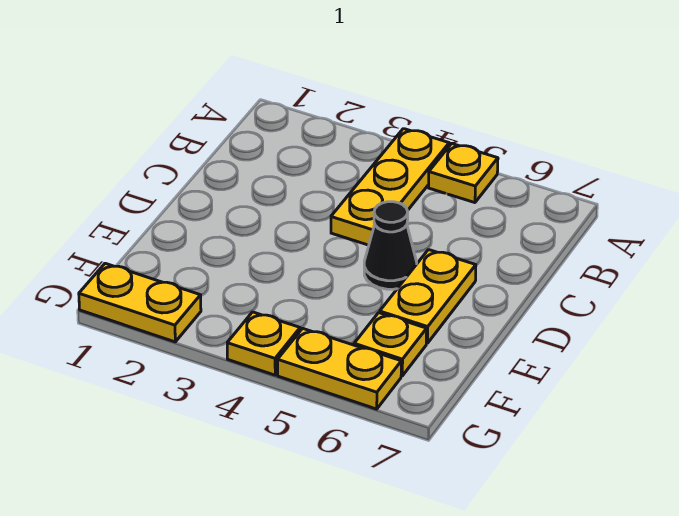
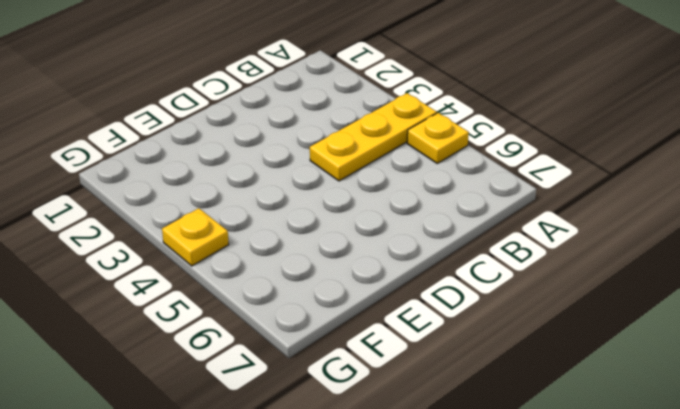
none -> black cone D5 level 1
none -> yellow plate D6:E6 level 1

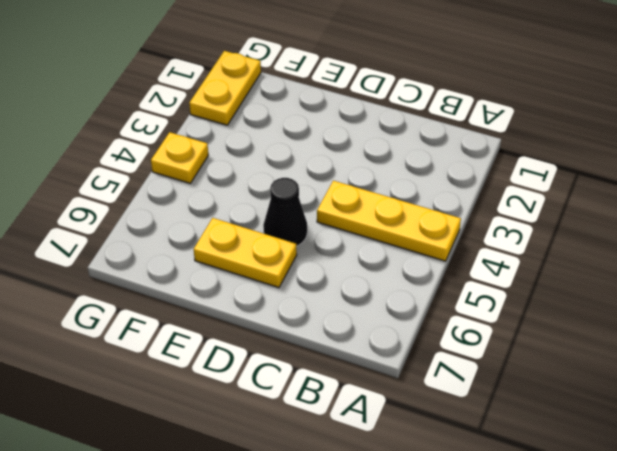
none -> yellow plate A5 level 1
none -> yellow plate F6 level 1

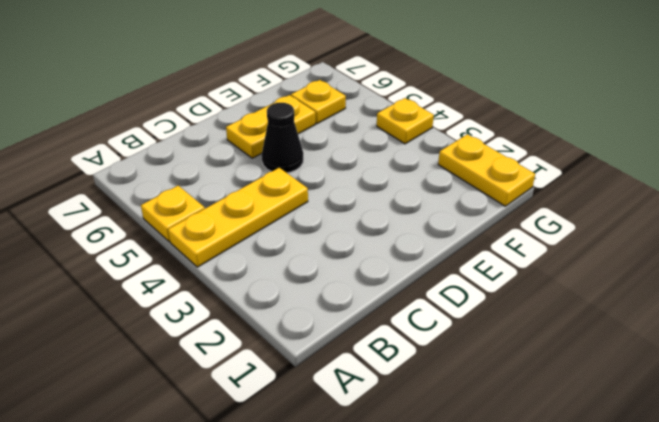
none -> yellow plate G5:G6 level 1

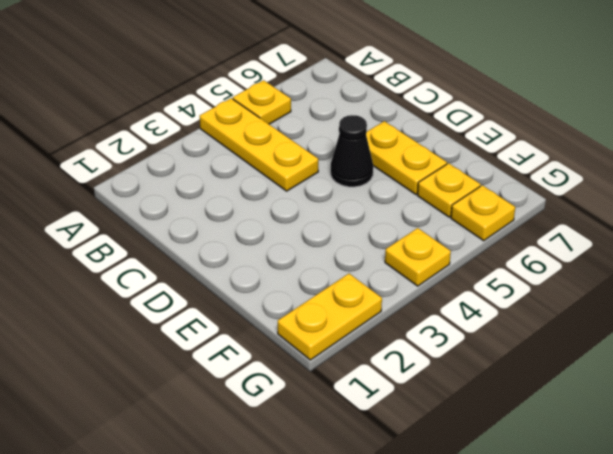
yellow plate G6 level 1 -> yellow plate G5:G6 level 1

